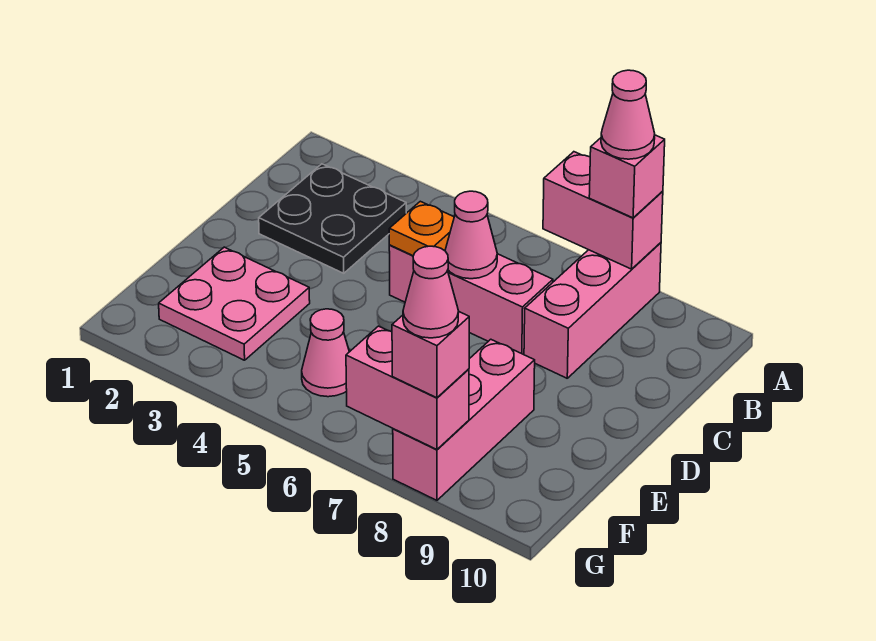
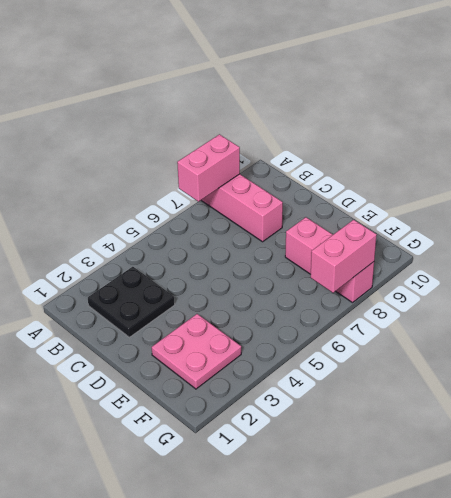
none -> pink brick C5:C7 level 1
none -> pink cone F5 level 1
none -> orange plate C5 level 2

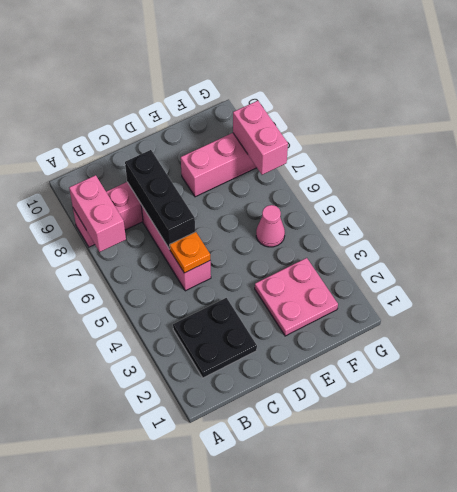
black brick C6:C8 level 2 -> pink cone C6 level 2
none -> pink brick A8 level 3
none -> pink brick G8 level 3
none -> pink cone A8 level 4

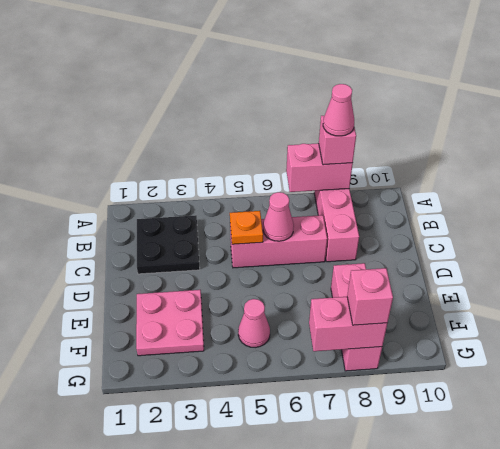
none -> pink cone G8 level 4

